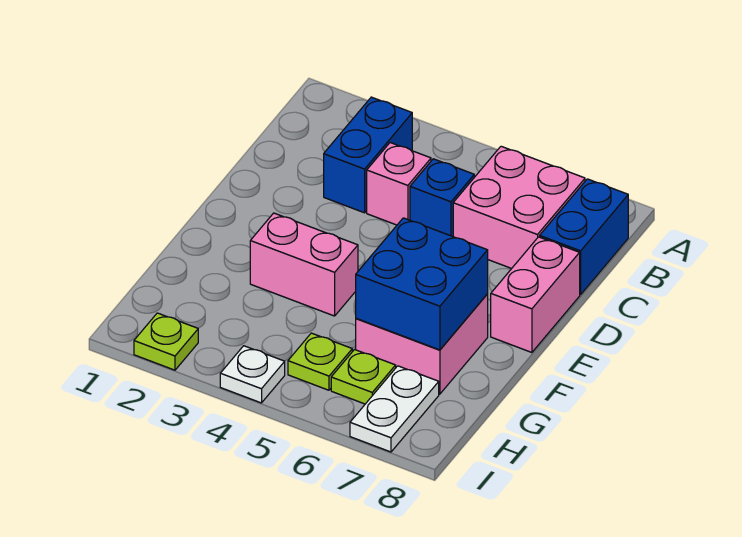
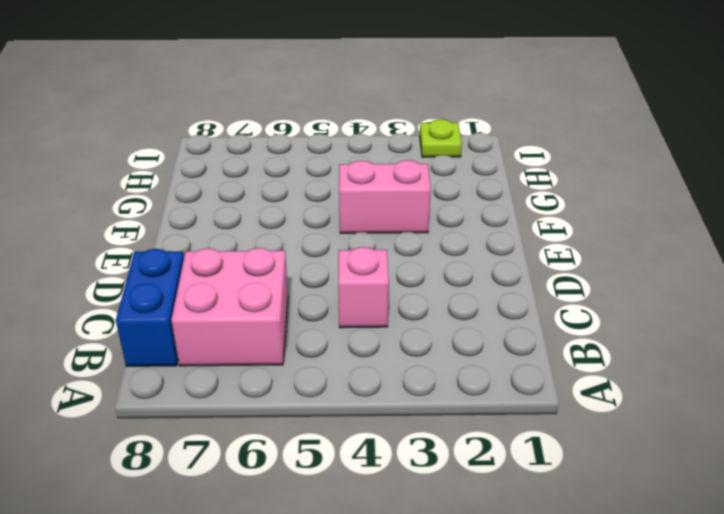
none -> blue brick B3:C3 level 1
none -> blue brick C5 level 1
none -> pink brick D8:E8 level 1

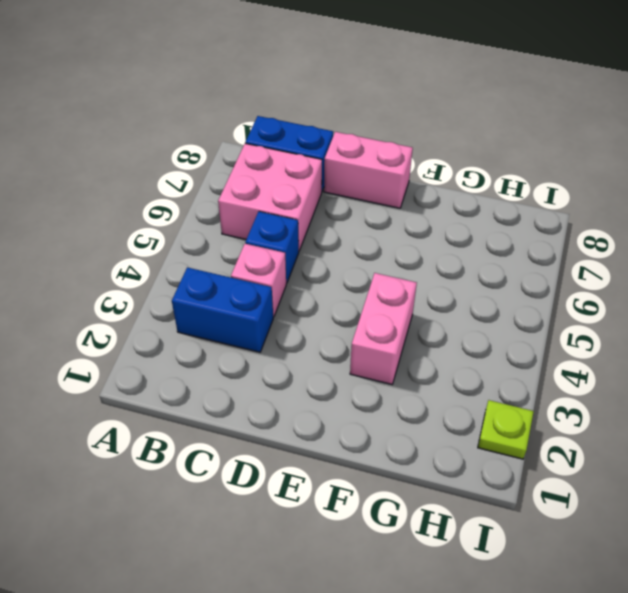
none -> pink brick F6:G7 level 1
none -> lime plate H5 level 1
none -> lime plate H6 level 1

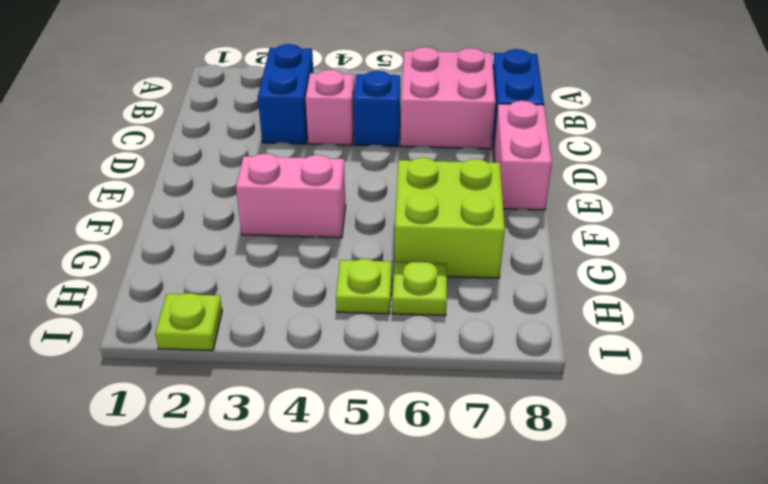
lime brick F6:G7 level 1 -> pink brick F6:G7 level 1
none -> white plate H7:I7 level 1
none -> white plate I4 level 1
none -> blue brick F6:G7 level 2

